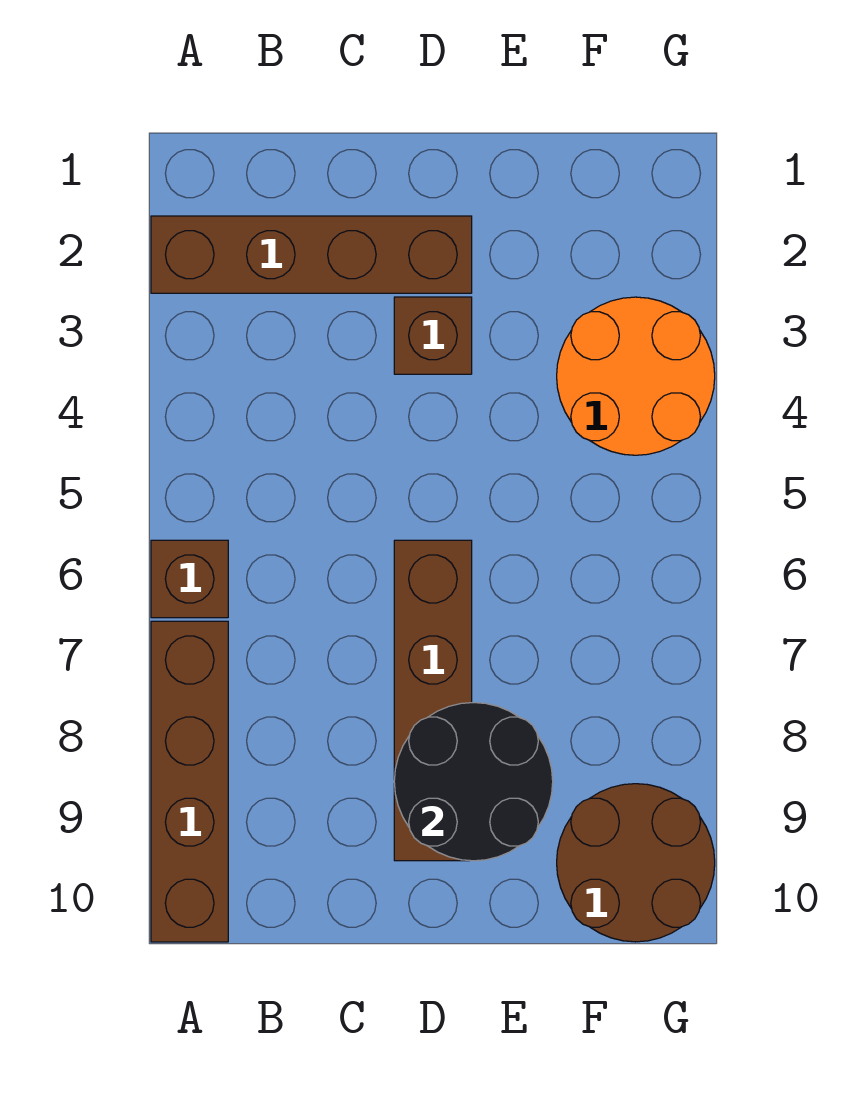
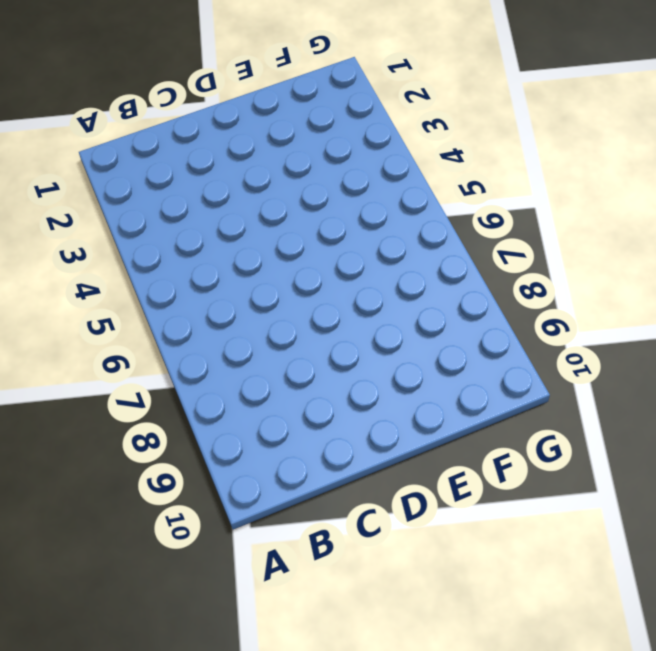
none -> brown brick A2:D2 level 1
none -> brown brick A6 level 1

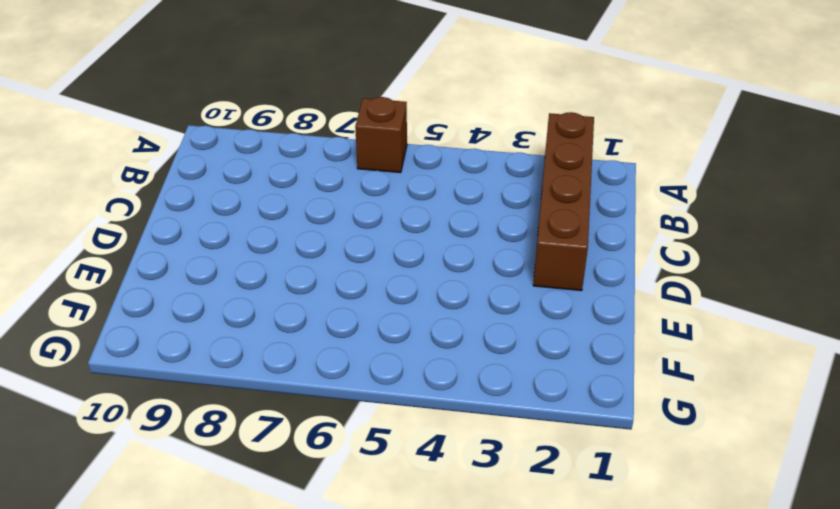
none -> brown brick A7:A10 level 1
none -> brown brick D3 level 1

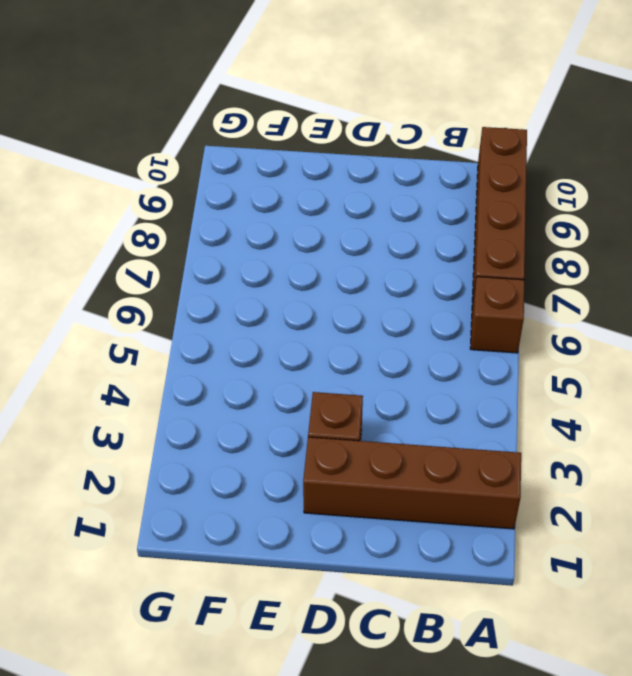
none -> brown brick D6:D9 level 1
none -> orange round brick F3:G4 level 1

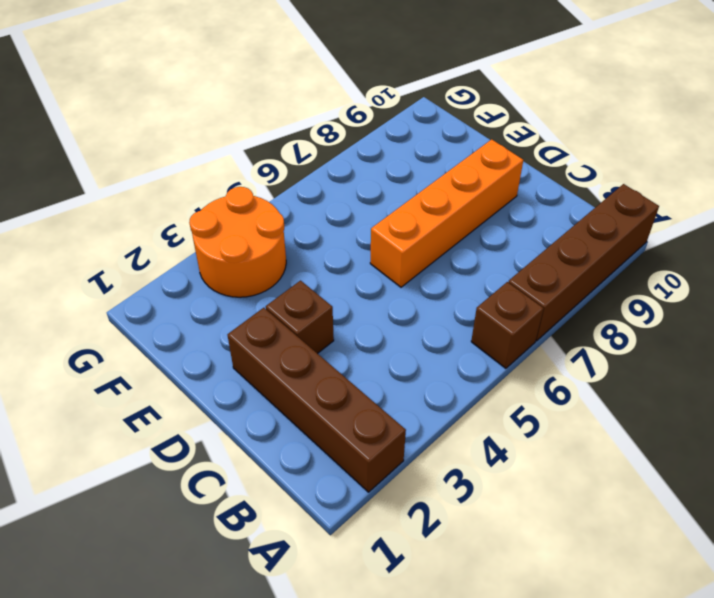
orange brick D6:D9 level 1 -> brown brick D6:D9 level 1
none -> brown round brick F9:G10 level 1
none -> black round brick D8:E9 level 2

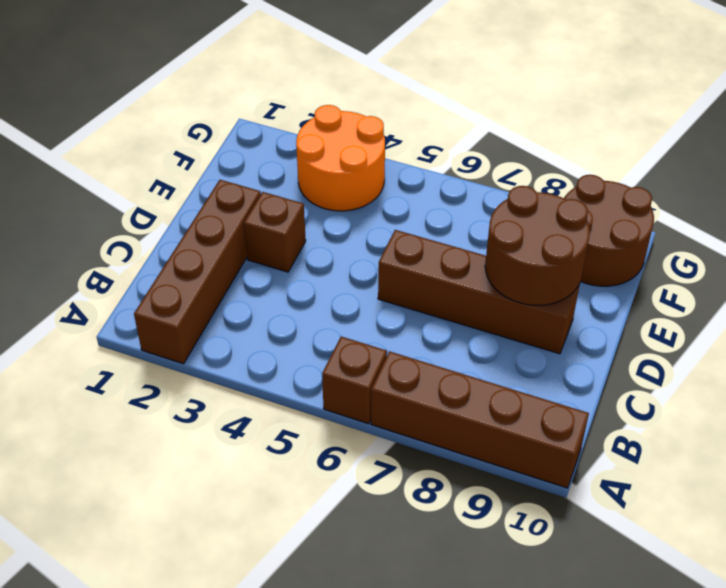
brown round brick D8:E9 level 2 -> black round brick D8:E9 level 2

